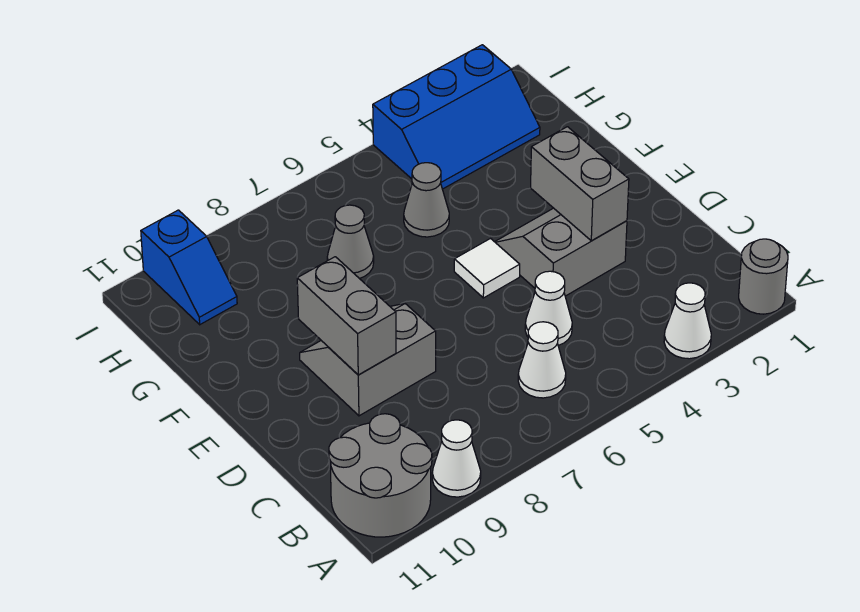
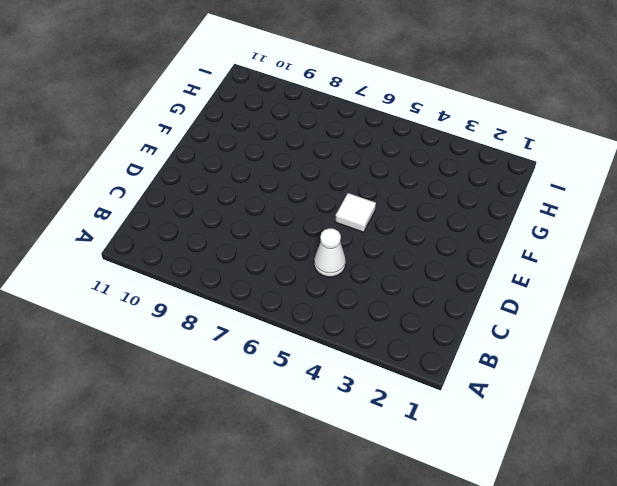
none -> grey round brick A1 level 1
none -> white cone A3 level 1
none -> white cone A9 level 1

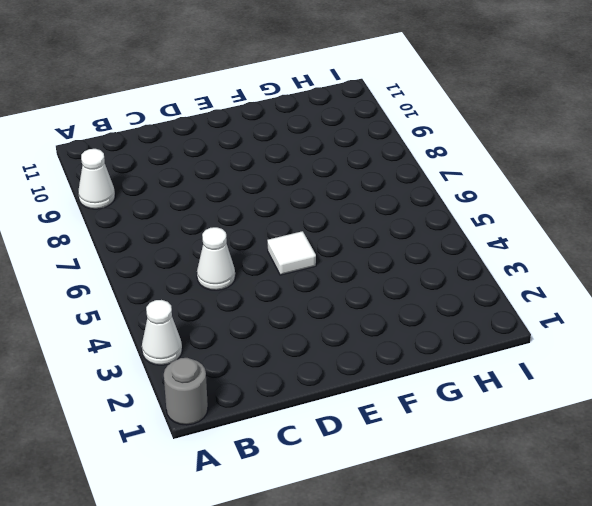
none -> grey round brick A10:B11 level 1
none -> white cone B6 level 1
none -> grey slope D3:E4 level 1 top D

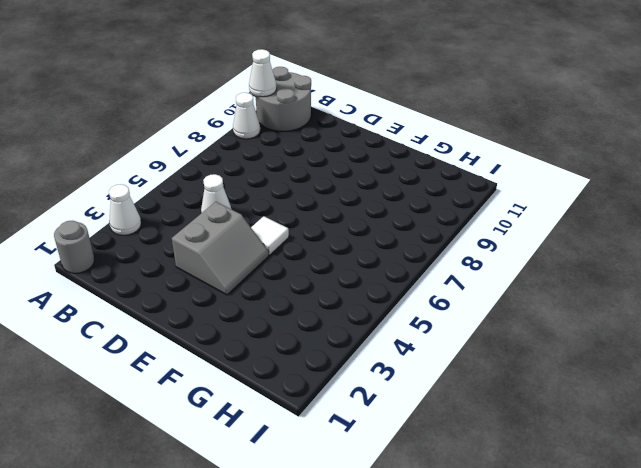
white cone A10 level 2 -> white cone B6 level 1
none -> grey slope D8:E9 level 1 top D
none -> grey cone G5 level 1
none -> grey cone G7 level 1

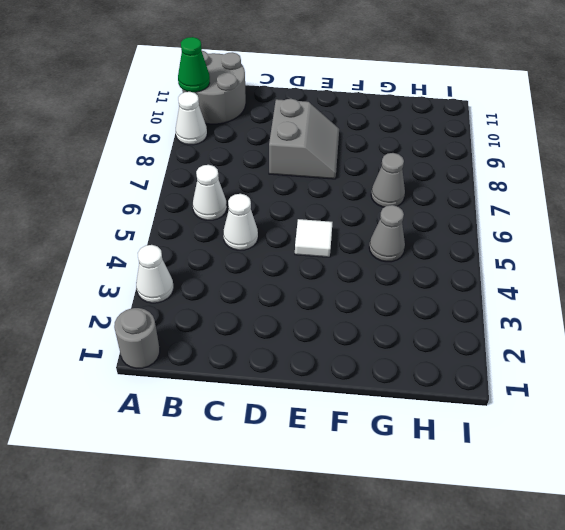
green cone A10 level 2 -> none
none -> grey slope D3:E4 level 1 top D
none -> blue slope H2:I4 level 1 top I
none -> blue slope H10:I10 level 1 top I

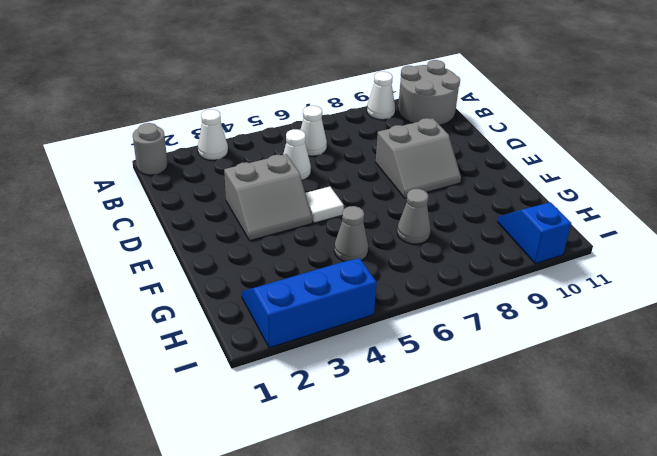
none -> grey brick D3:E3 level 2
none -> grey brick D9:E9 level 2

